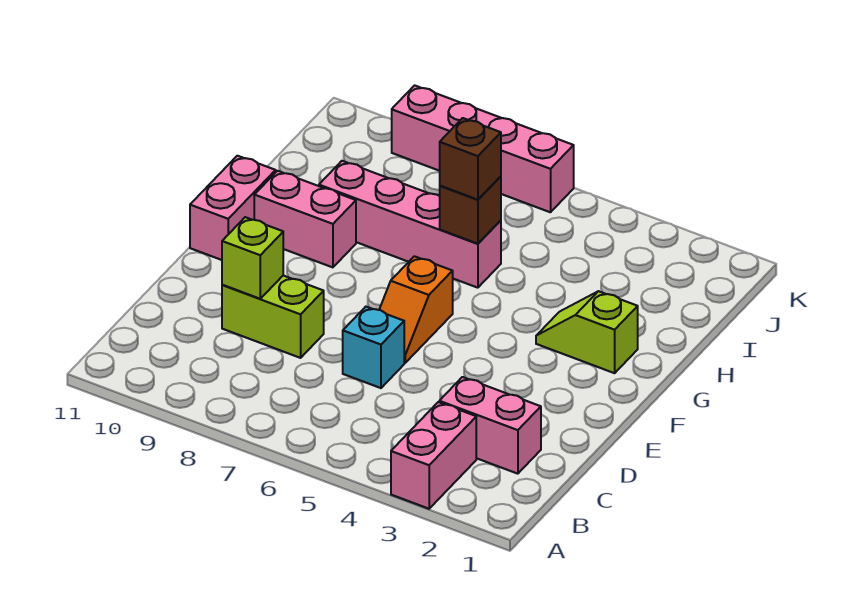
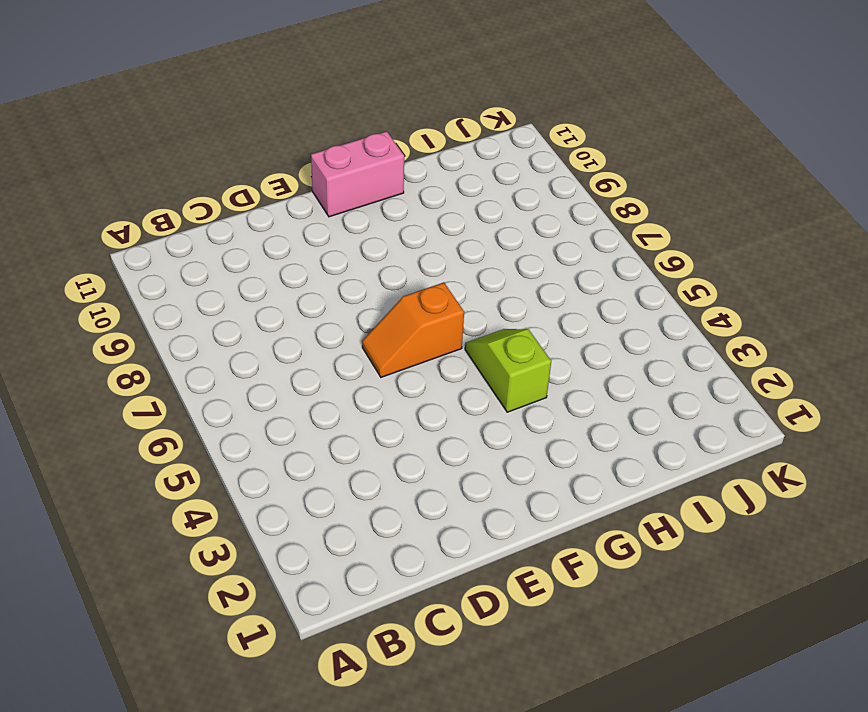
lime slope G4:G5 level 1 top 4 -> lime slope G2:G3 level 1 top 2
none -> pink brick A3:B3 level 1
none -> pink brick C2:C3 level 1
none -> cyan brick D6 level 1

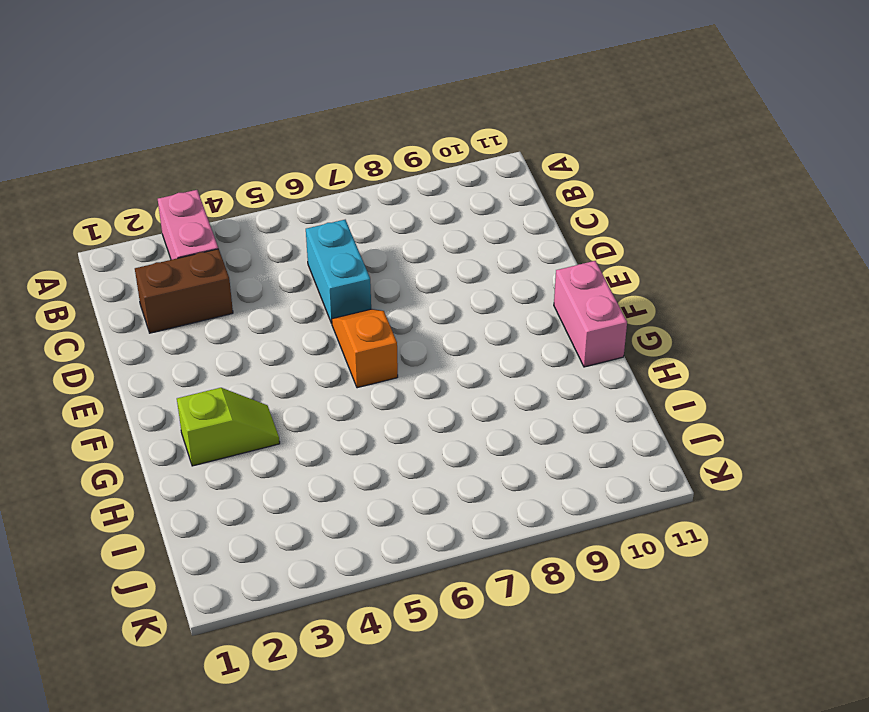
brown brick C2:C3 level 1 -> pink brick C2:C3 level 1
cyan brick C6:D6 level 1 -> cyan brick D6 level 1
none -> lime brick D8:D9 level 1
none -> pink brick G9:G10 level 1
none -> pink brick H6:H9 level 1

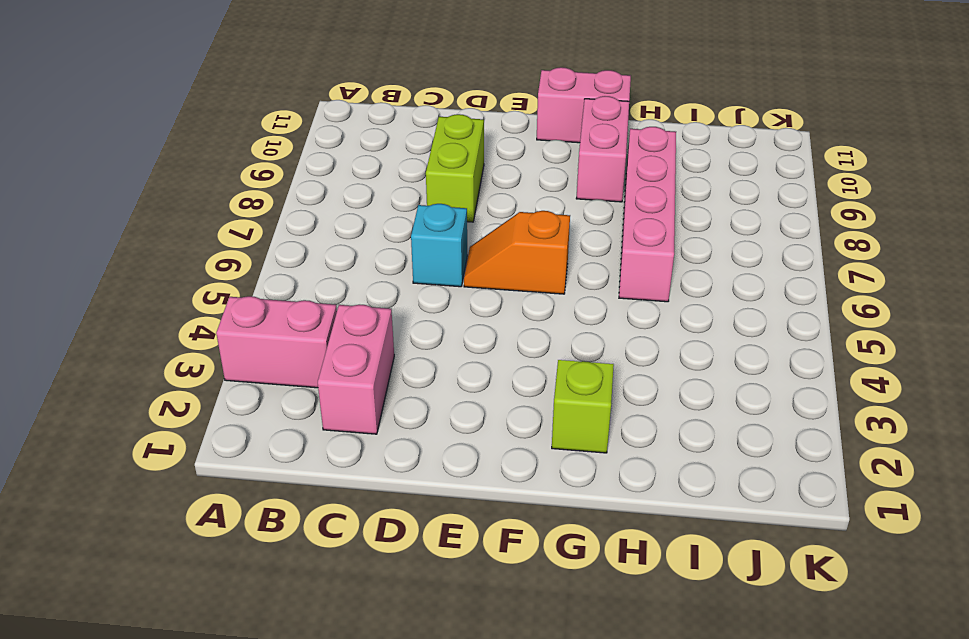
none -> pink brick K6:K9 level 1
none -> lime brick D9 level 2
none -> brown brick H6 level 2

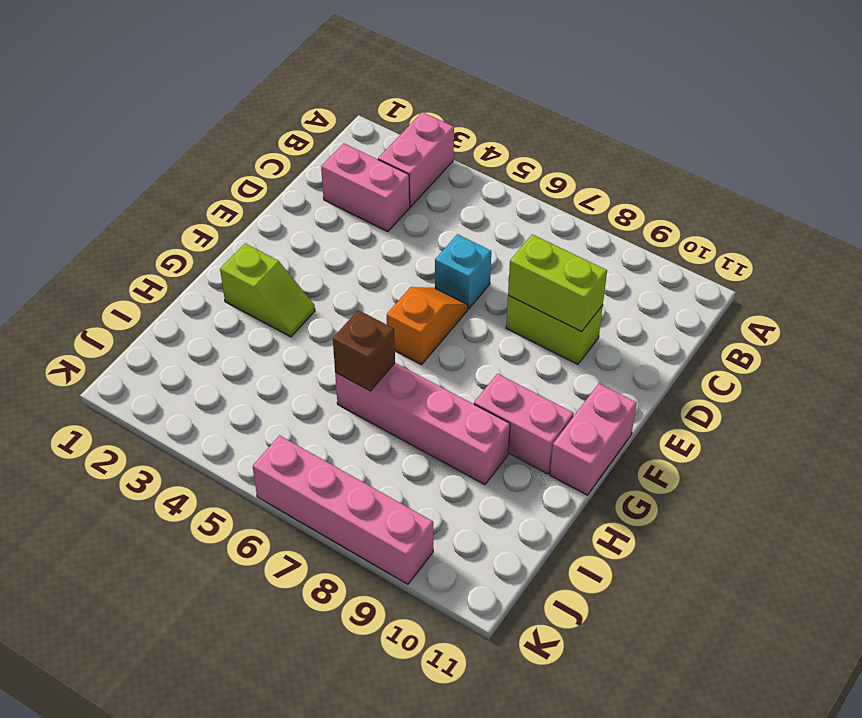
lime brick D8:D9 level 2 -> lime brick D9 level 2
none -> brown brick H6 level 3

